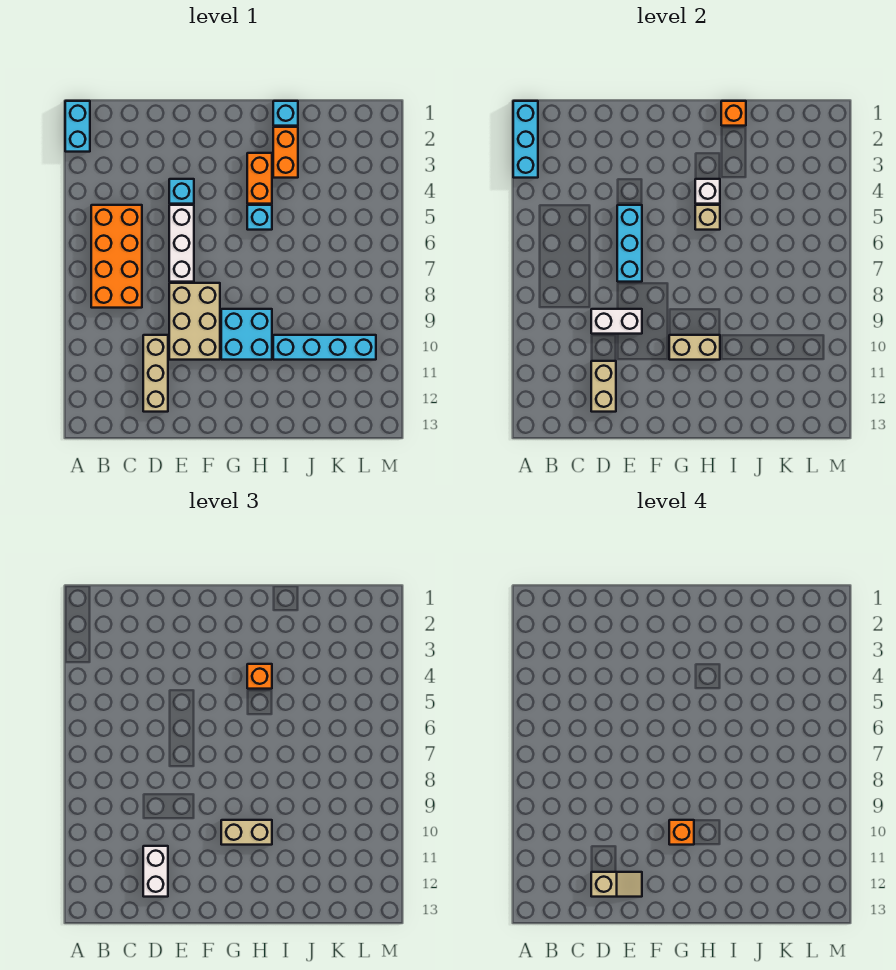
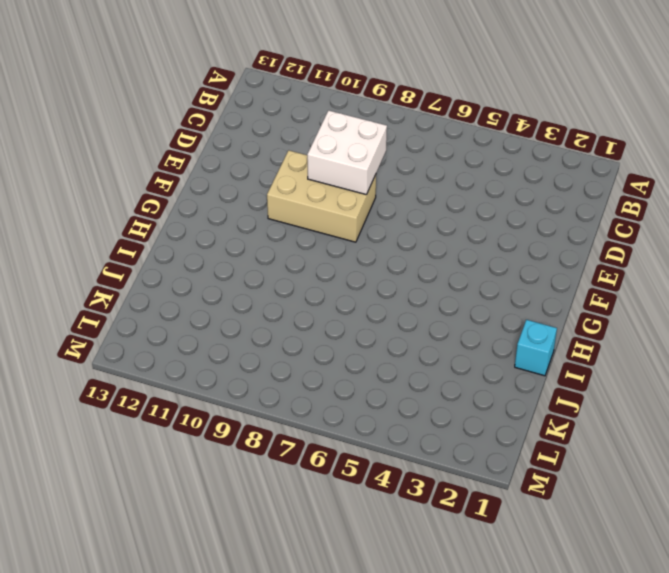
white brick D8:E9 level 2 -> white brick D9:E9 level 2
none -> cyan brick A1:A2 level 1
none -> orange brick B5:C8 level 1
none -> tan brick D10:D12 level 1

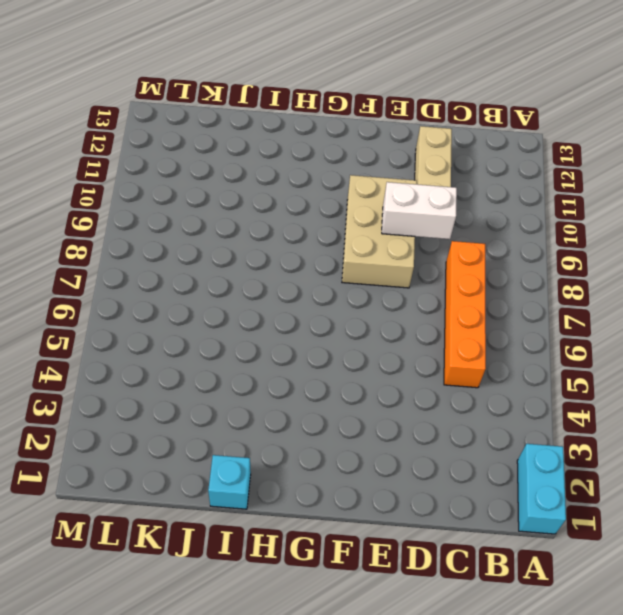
orange brick C5:C8 level 1 -> orange brick B5:C8 level 1
none -> cyan brick E4 level 1
none -> white brick E5:E7 level 1
none -> cyan brick G9:H10 level 1

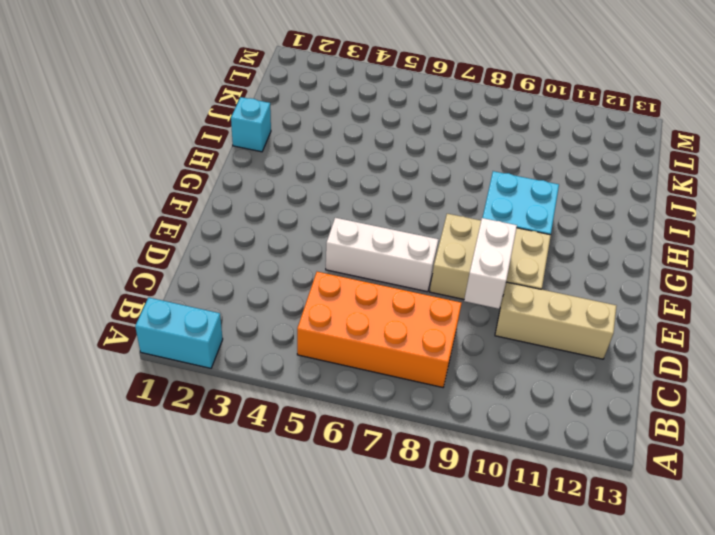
none -> cyan brick E4 level 1
none -> orange brick H3:H4 level 1
none -> cyan brick H5 level 1

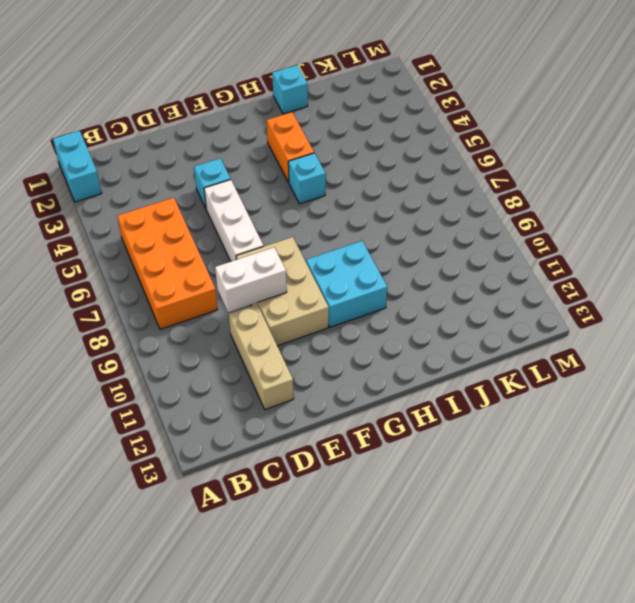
none -> orange brick I2:I3 level 1
none -> cyan brick I10:L10 level 1
none -> cyan brick A1:A3 level 2

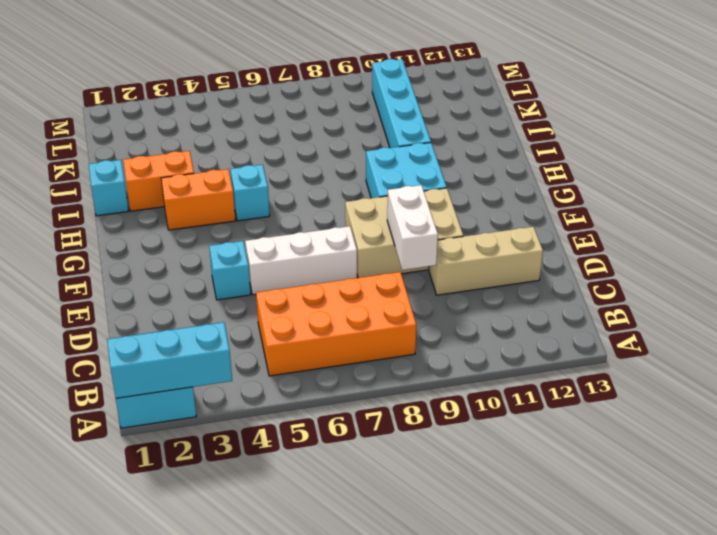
none -> tan brick D11:D12 level 2
none -> cyan brick E5:E7 level 2
none -> tan brick G10:H10 level 2

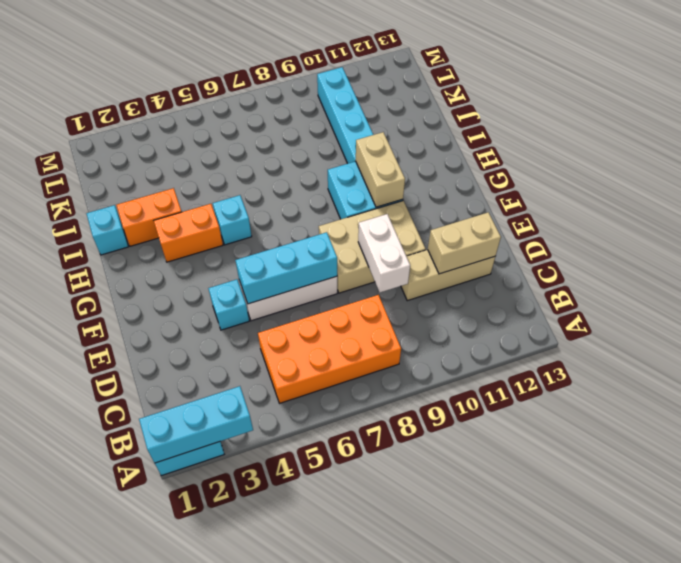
none -> white brick H4 level 2
none -> tan brick H5 level 2
none -> orange brick I1 level 2

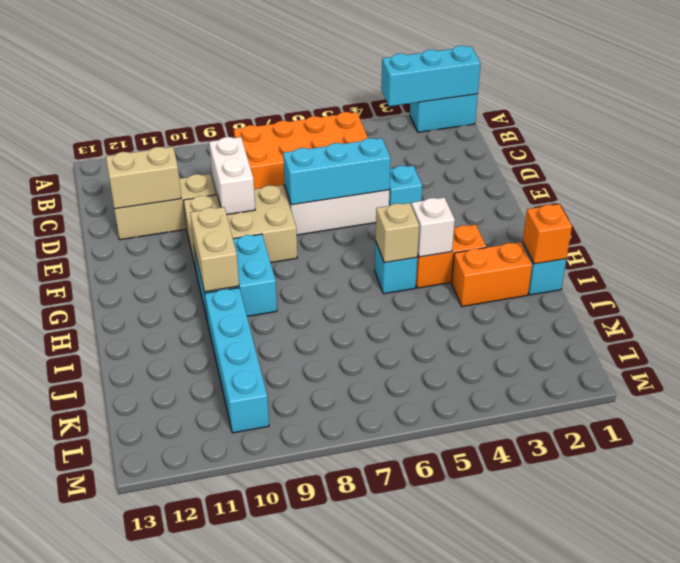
none -> white brick D11:D12 level 3
none -> tan brick G10:H10 level 3
none -> orange brick H4 level 3

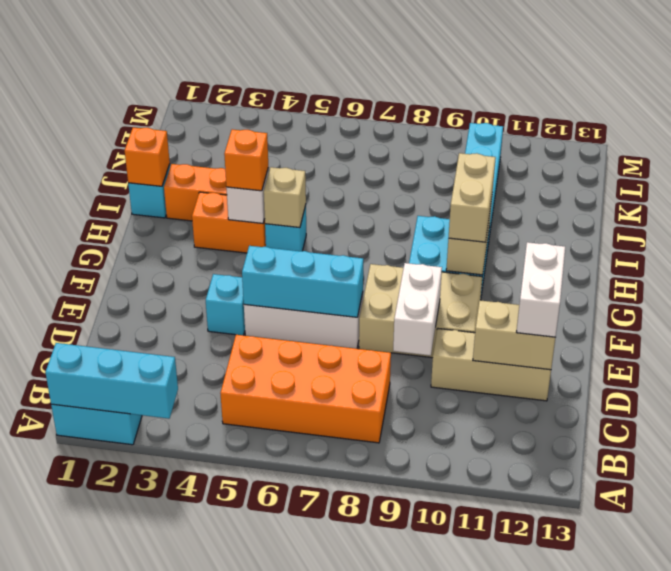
white brick D12:E12 level 3 -> white brick D11:D12 level 3
none -> tan slope D12:E12 level 4 top D
none -> orange brick G10 level 4

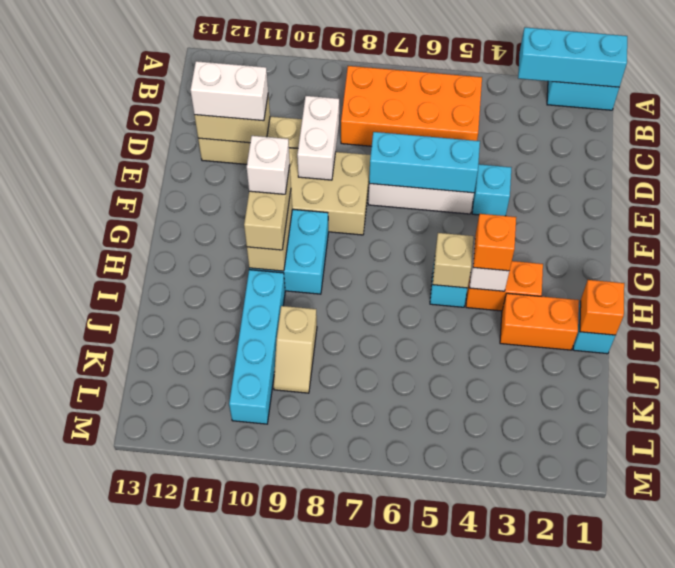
white brick G10 level 4 -> orange brick G10 level 4
tan slope J9:K9 level 1 top J -> tan slope D12:E12 level 4 top D

